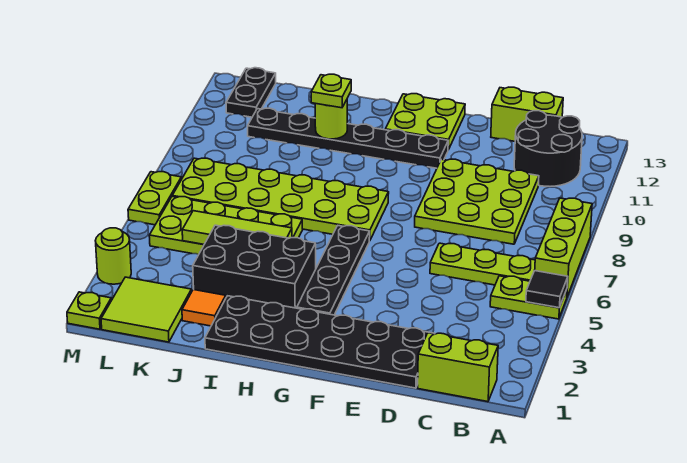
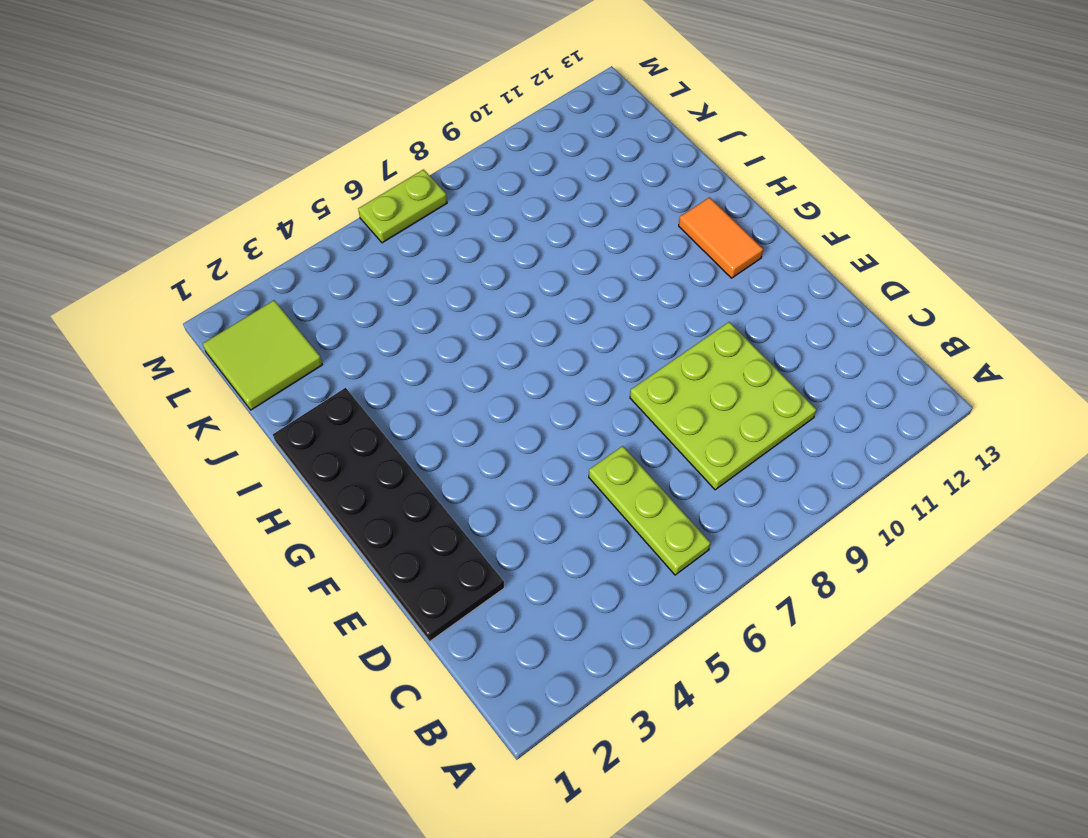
orange tile G12:H12 level 1 -> lime plate F12:G13 level 1
none -> lime plate A5:B5 level 1
none -> lime brick A6:A8 level 1
none -> lime brick B1:C1 level 1

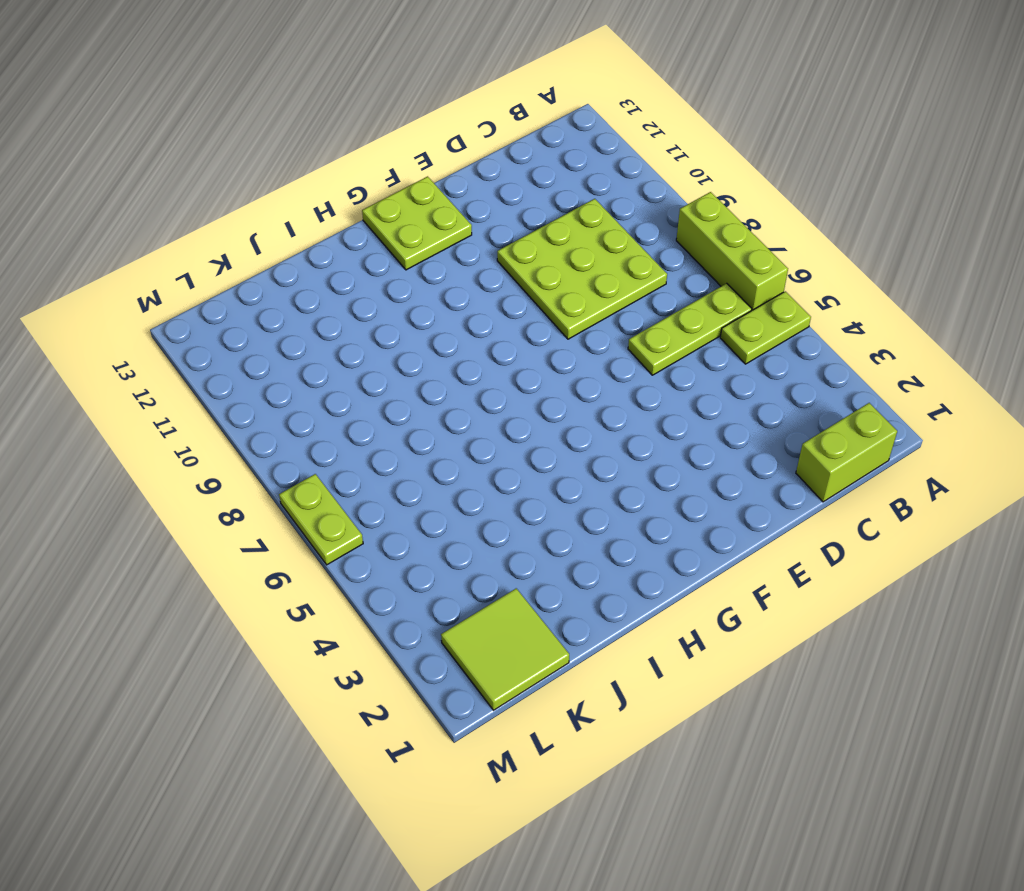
none -> black round brick B11:C12 level 1
none -> lime brick C13:D13 level 1
none -> black plate D1:I2 level 1

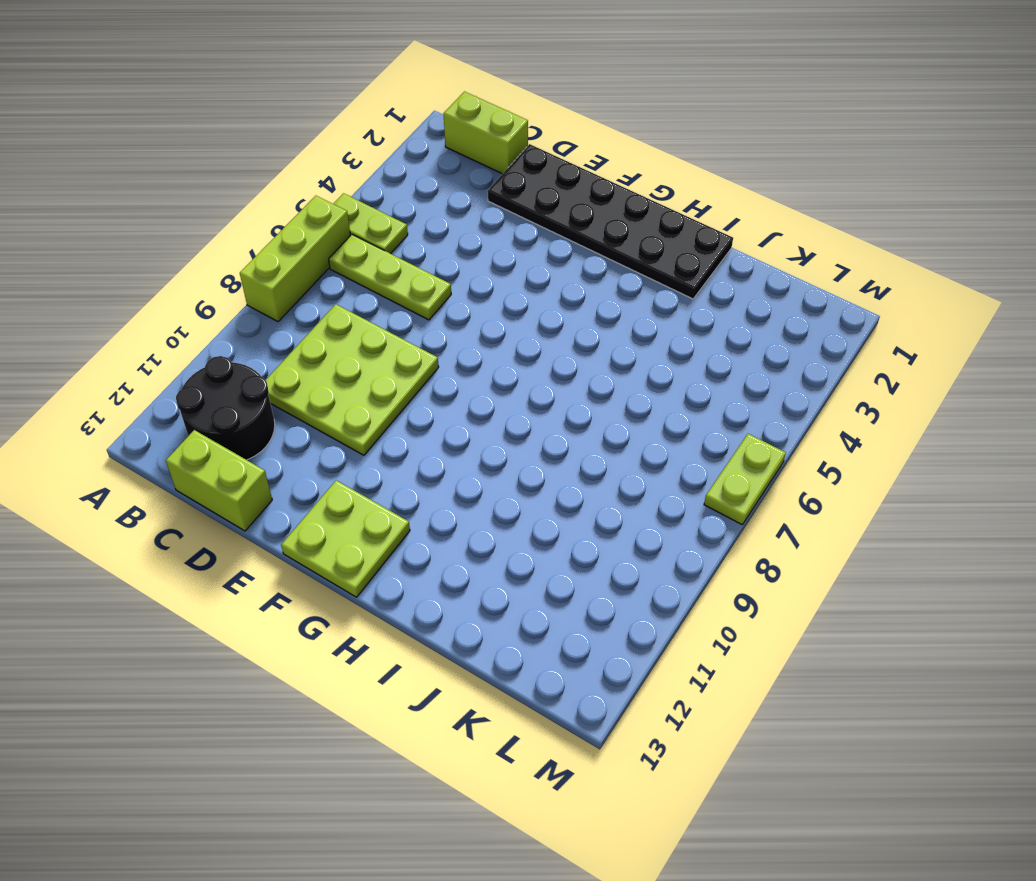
none -> black plate F11:K11 level 1
none -> black plate G3:G6 level 1
none -> lime plate G7:L8 level 1

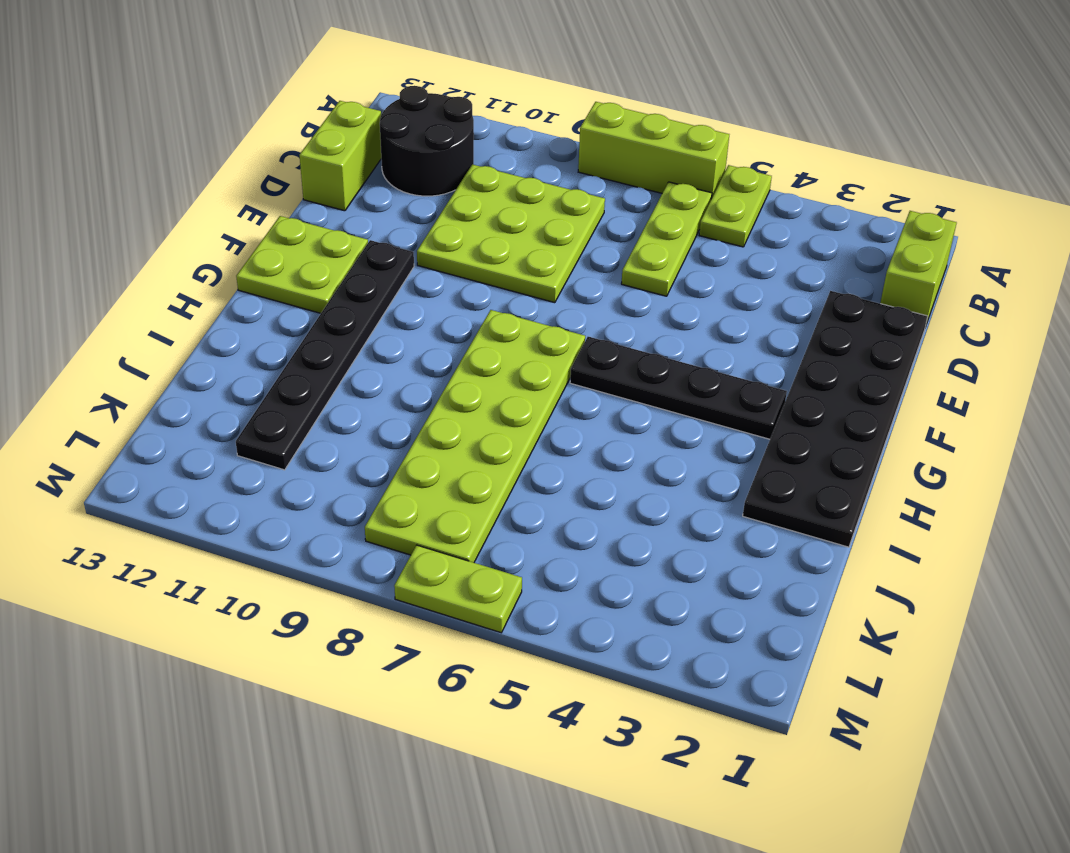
none -> black brick H3:J4 level 1
none -> lime plate I5:L6 level 1
none -> orange tile J2 level 1

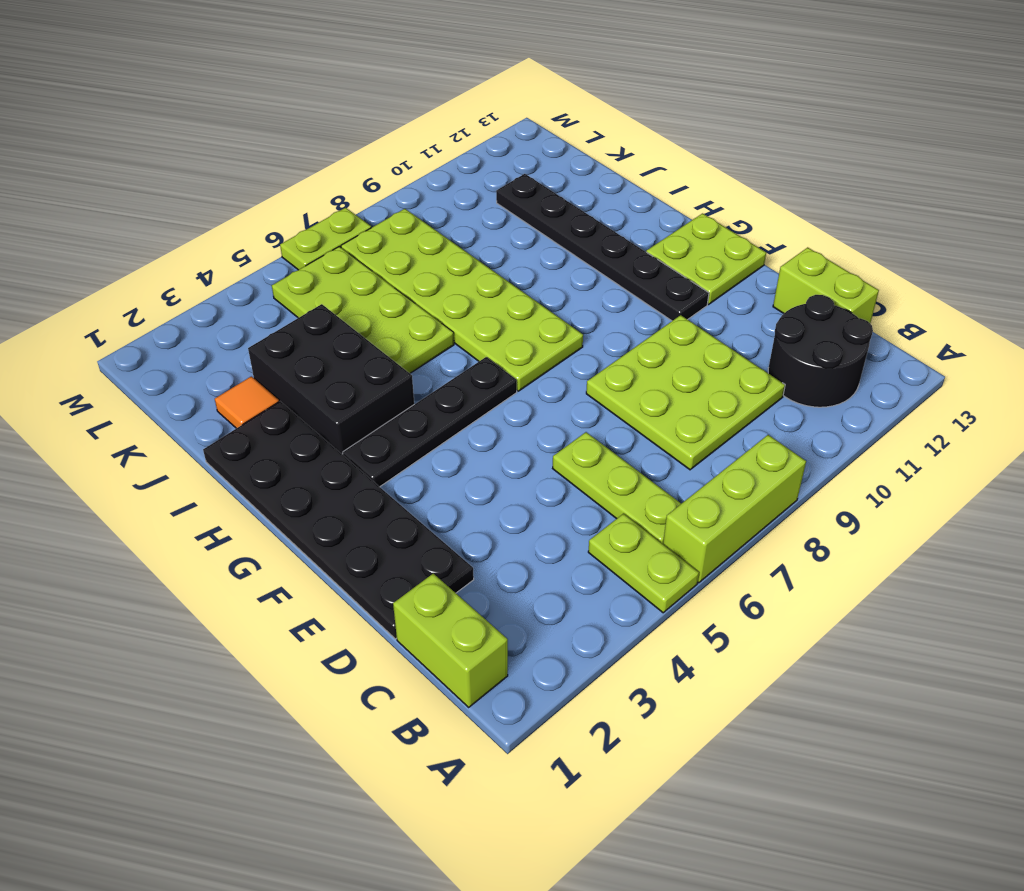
none -> lime tile K1:L2 level 1
none -> black plate L12:L13 level 1
none -> lime plate M1 level 1

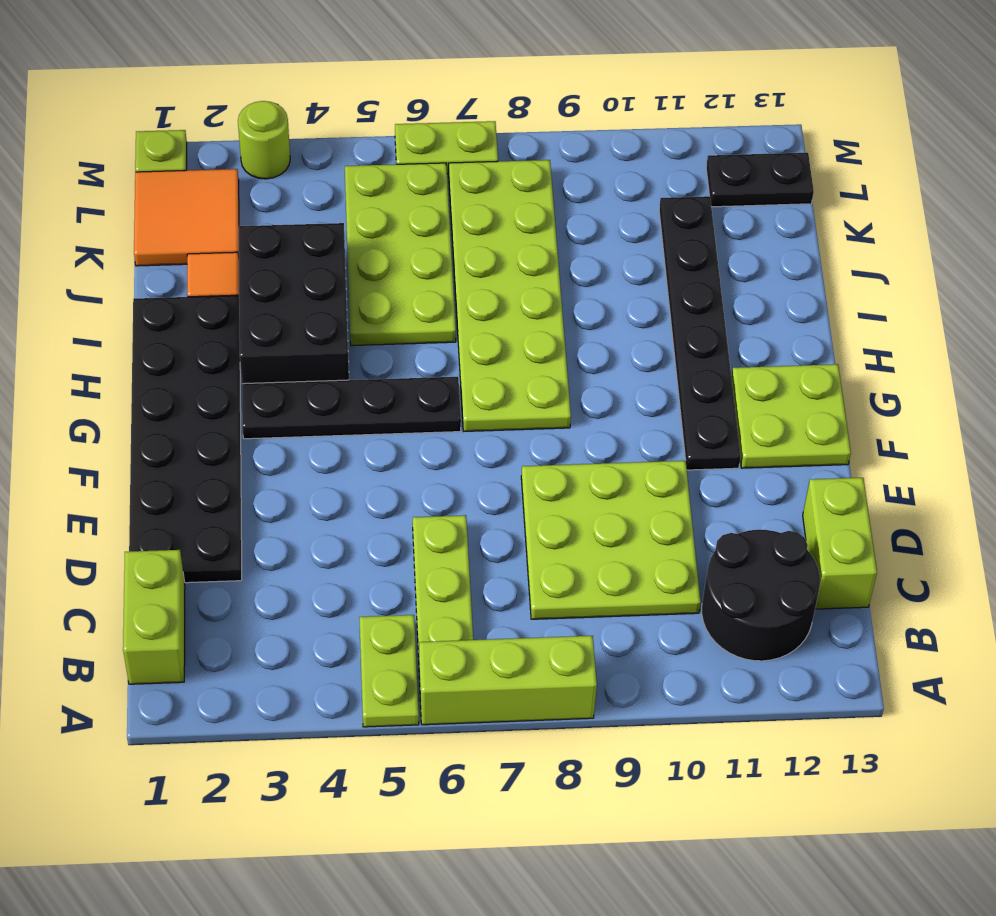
orange tile K1:L2 level 1 -> lime tile K1:L2 level 1
none -> black tile A5 level 2
none -> lime tile I5:K5 level 2
none -> lime round brick I11 level 2

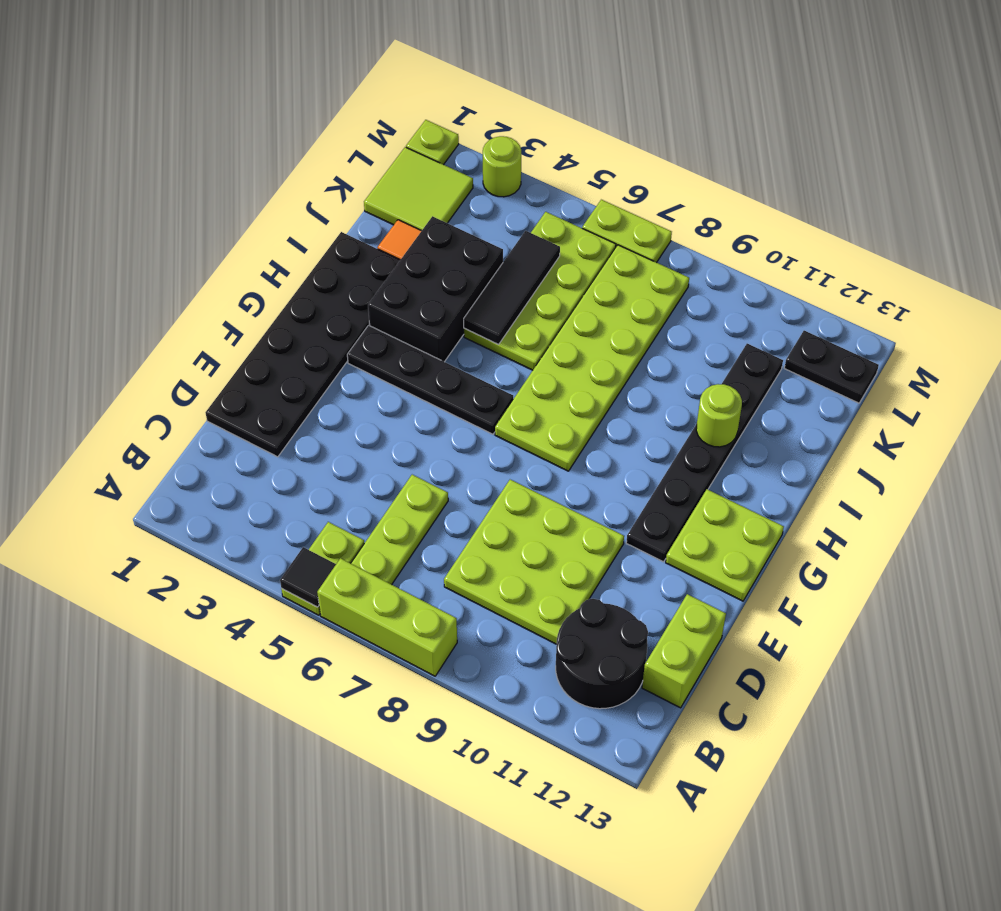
black tile I5:K5 level 2 -> lime tile I5:K5 level 2
none -> lime brick B1:C1 level 1
none -> lime plate I11 level 3

